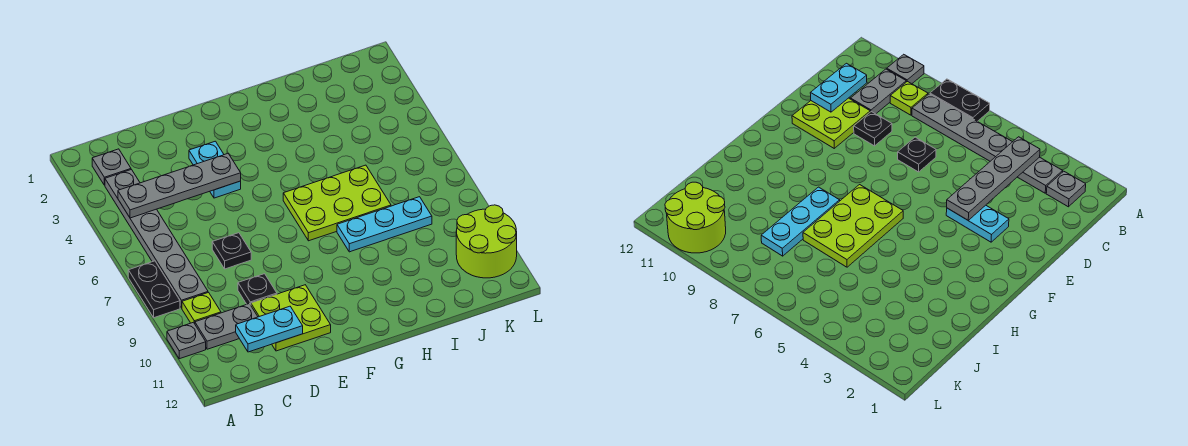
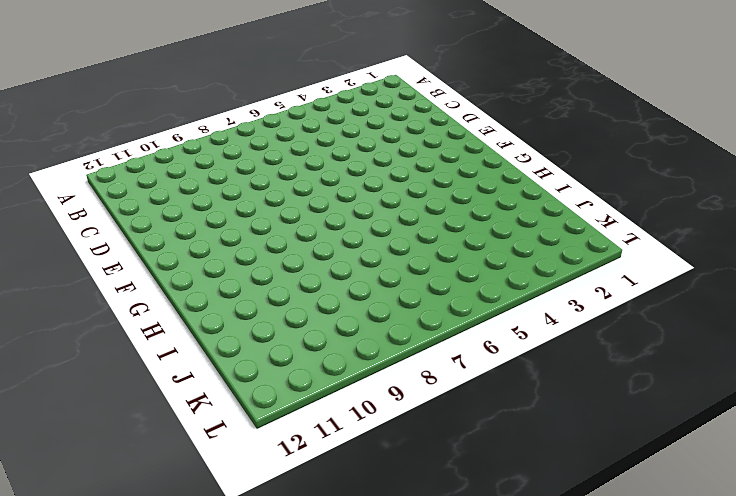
none -> black plate A7:A8 level 1
none -> grey plate A10 level 1
none -> grey plate B2 level 1

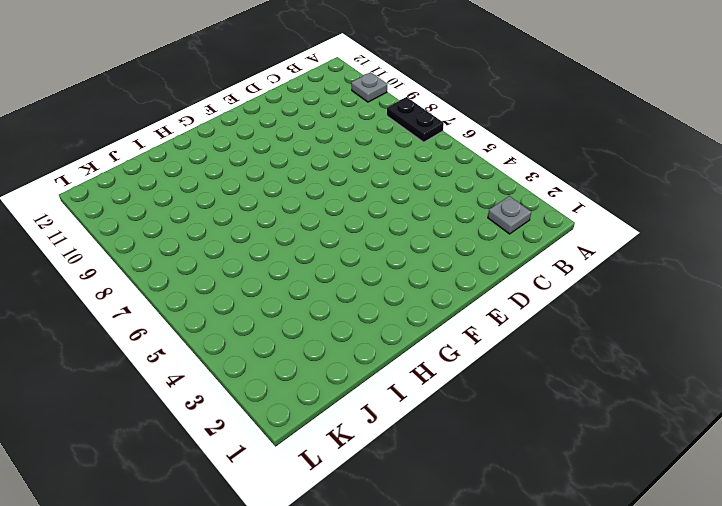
none -> grey plate B3:B8 level 1
none -> lime plate B9 level 1
none -> grey plate B10:C10 level 1

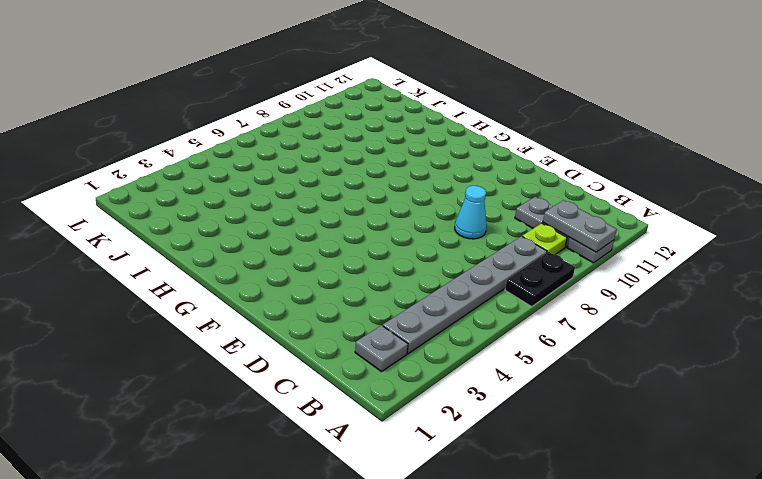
grey plate A10:B10 level 2 -> none
cyan cone D8 level 1 -> none
none -> black plate D7 level 1
none -> black plate D9 level 1
none -> lime plate D10:E11 level 1

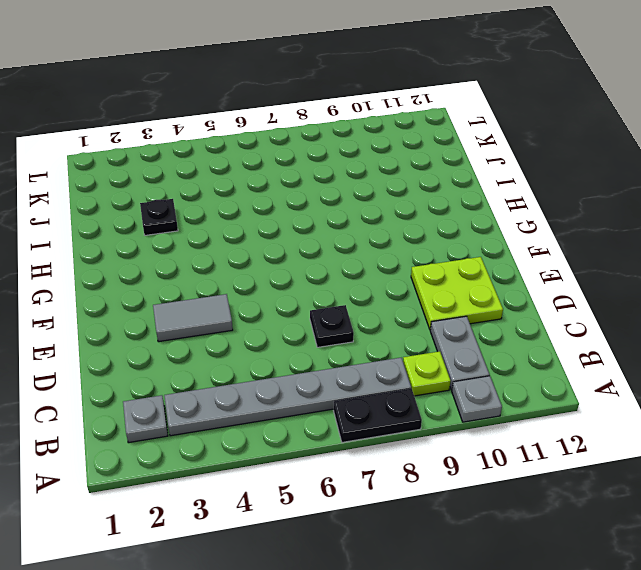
grey tile E3:E4 level 1 -> cyan plate E3:E4 level 1
black plate I3 level 1 -> black plate D9 level 1
none -> lime plate G6:I7 level 1
none -> cyan plate H8:J8 level 1
none -> lime round brick K10:L11 level 1

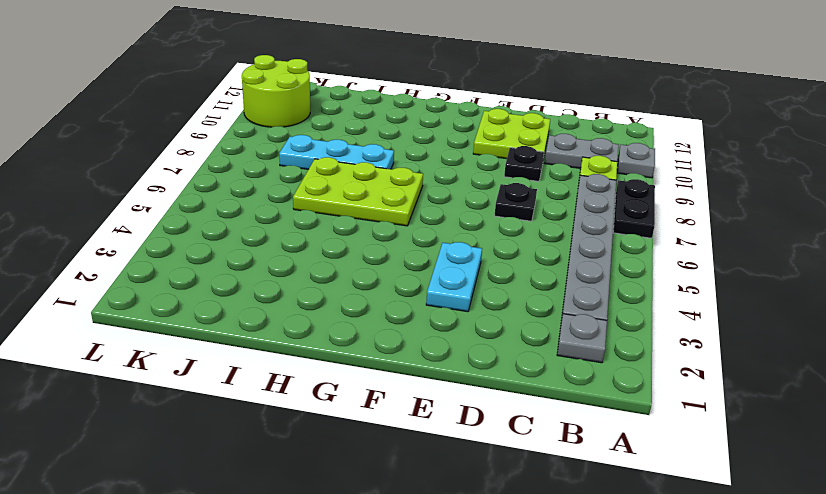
none -> grey plate B4:E4 level 2
none -> cyan plate C11:D11 level 2

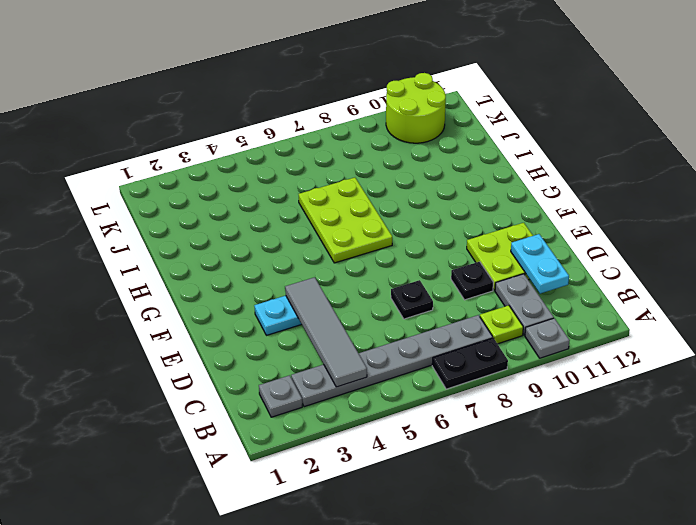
grey tile B4:E4 level 2 -> grey plate B4:E4 level 2
none -> cyan plate H8:J8 level 1

